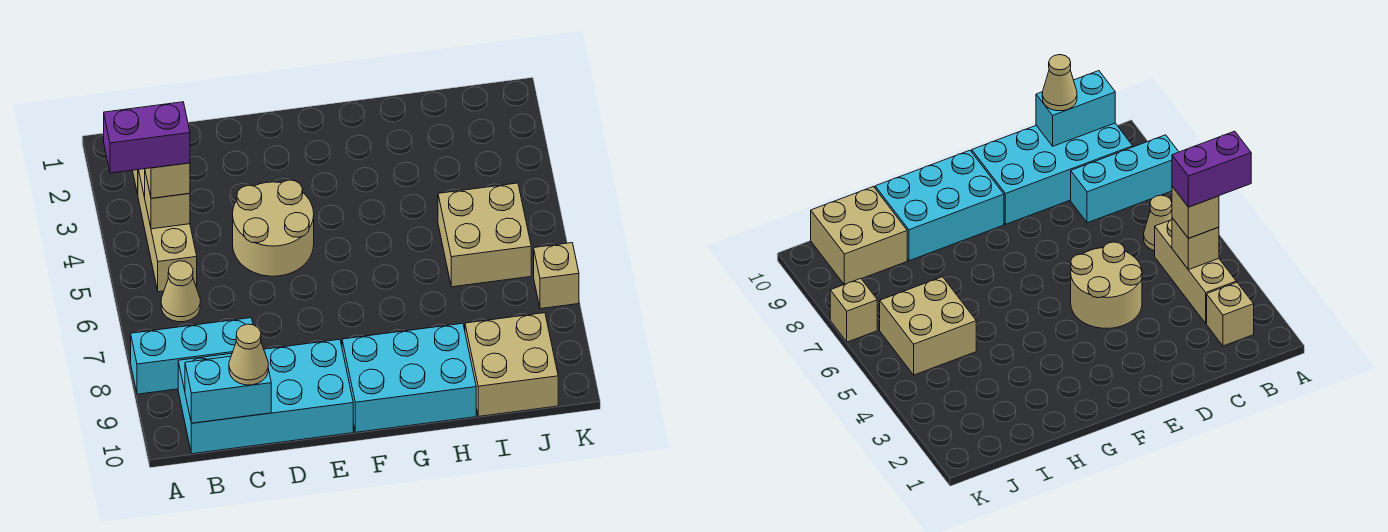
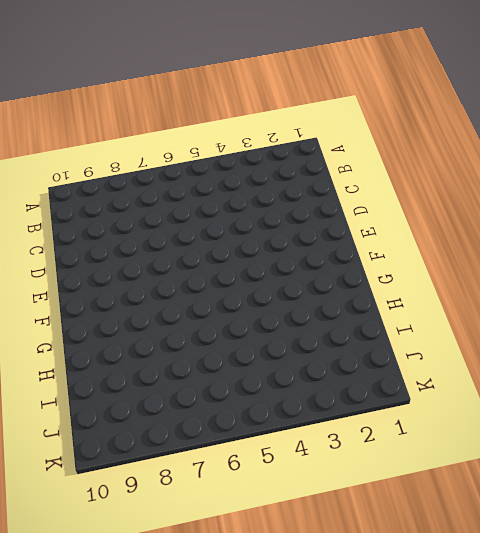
none -> cyan brick A8:C8 level 1
none -> tan brick B2 level 1
none -> tan brick B3:B5 level 1

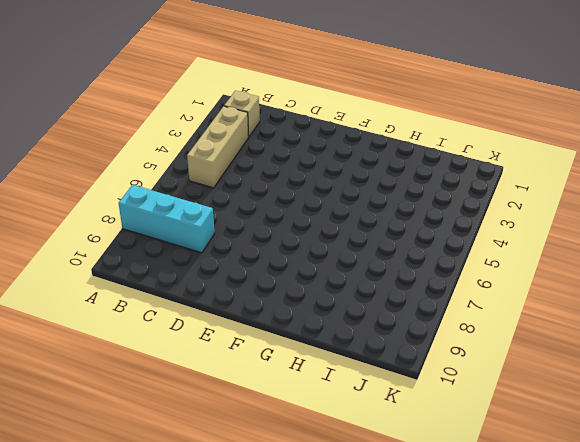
none -> tan cone B6 level 1
none -> cyan brick B9:E10 level 1
none -> tan round brick D4:E5 level 1

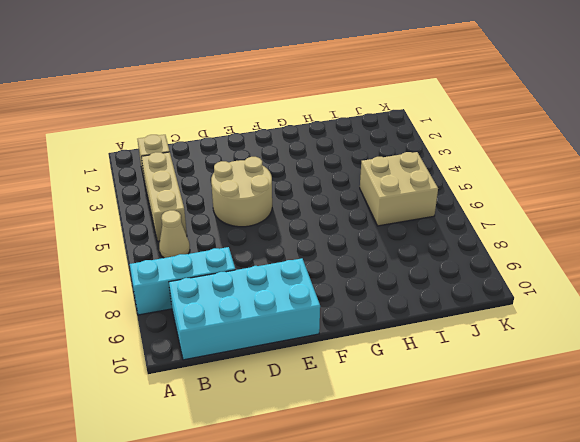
none -> cyan brick F9:H10 level 1
none -> tan brick I9:J10 level 1
none -> tan brick K7 level 1

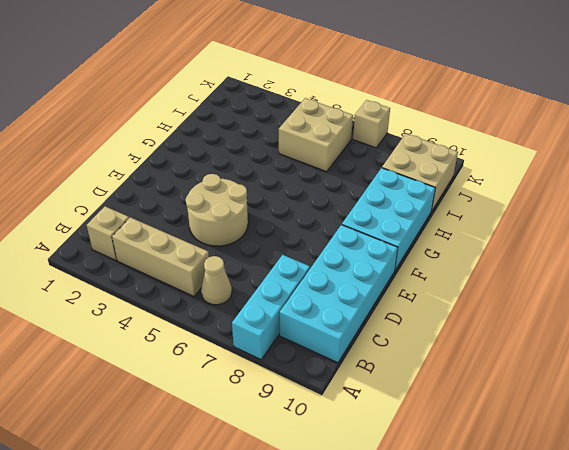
none -> tan brick B4 level 2
none -> cyan brick B10:C10 level 2
none -> tan brick B4 level 3

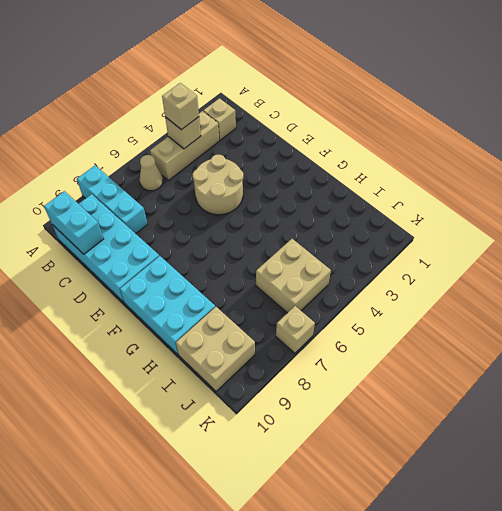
none -> tan cone C10 level 3
none -> purple brick A4:B4 level 4

